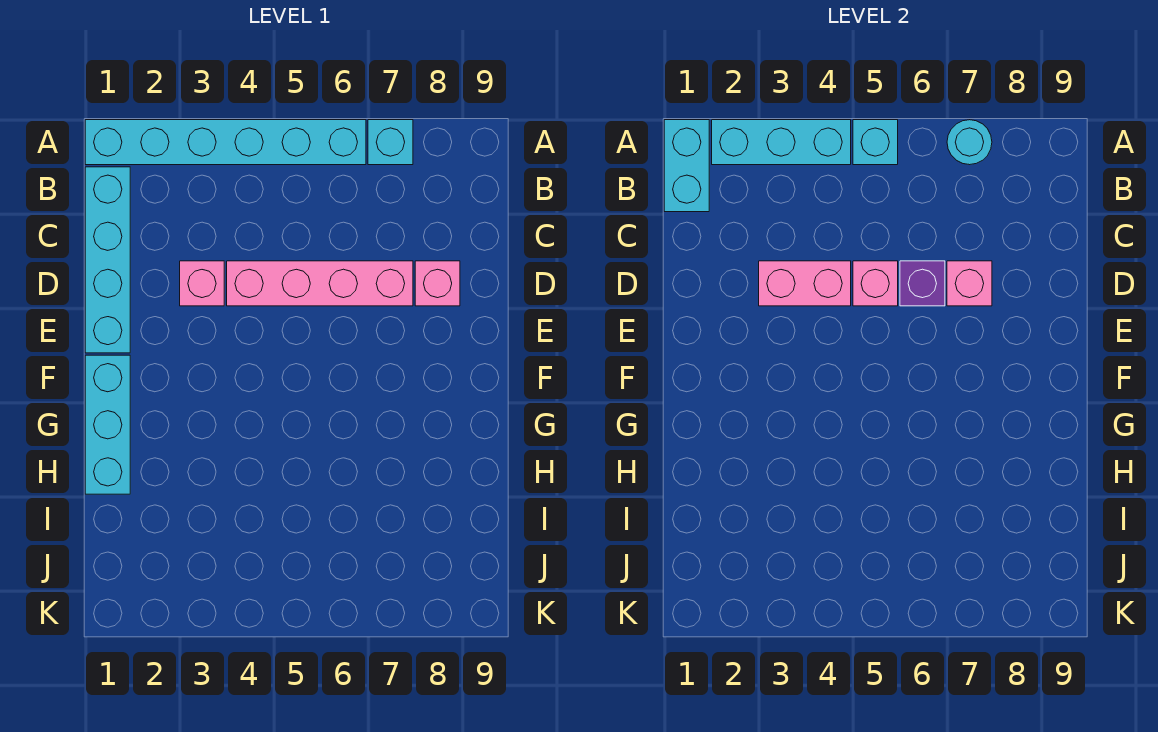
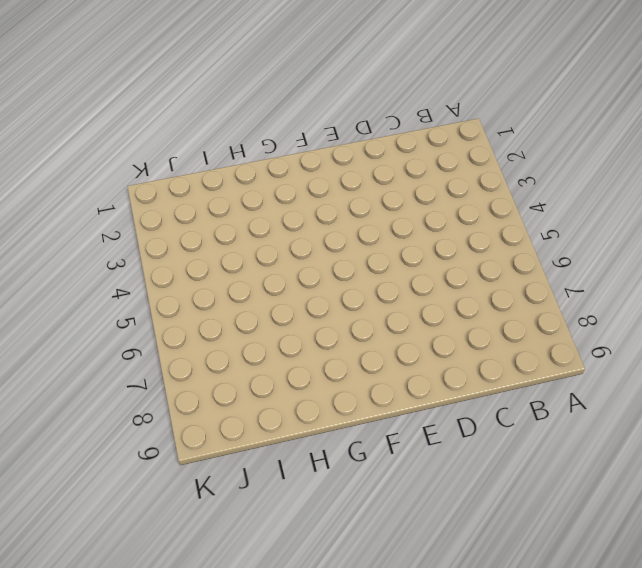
none -> cyan brick A1:A6 level 1
none -> cyan brick A7 level 1
none -> cyan brick B1:E1 level 1

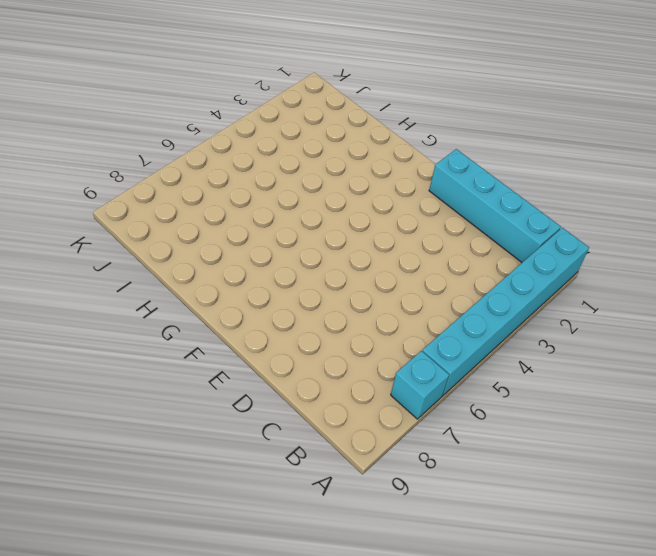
none -> pink brick D3 level 1
none -> pink brick D4:D7 level 1
none -> pink brick D8 level 1

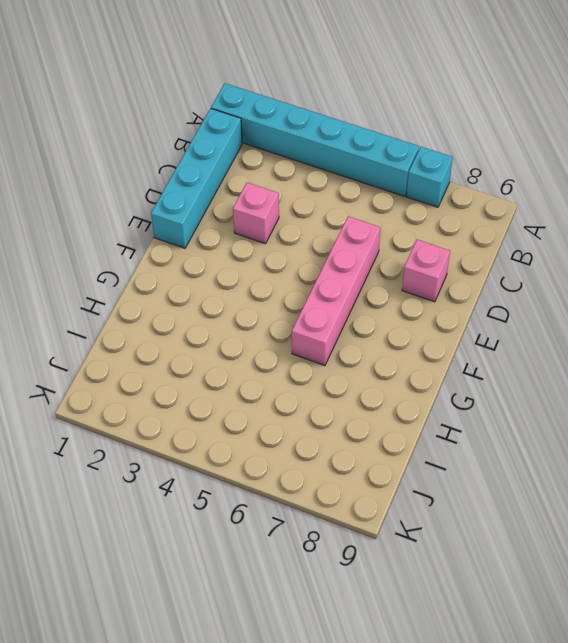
pink brick D6:G6 level 1 -> pink brick D4:D7 level 1
none -> cyan brick F1:H1 level 1
none -> cyan brick A1:B1 level 2
none -> cyan brick A2:A4 level 2

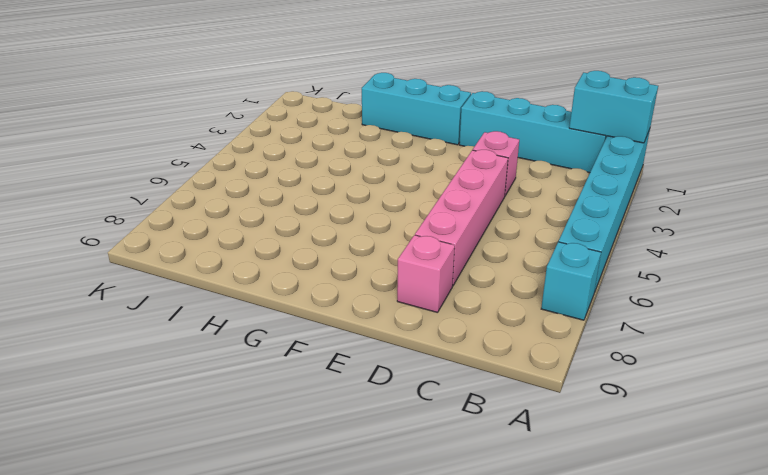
none -> cyan brick A2:A4 level 2
none -> cyan brick A5 level 2
none -> cyan round brick A7 level 2

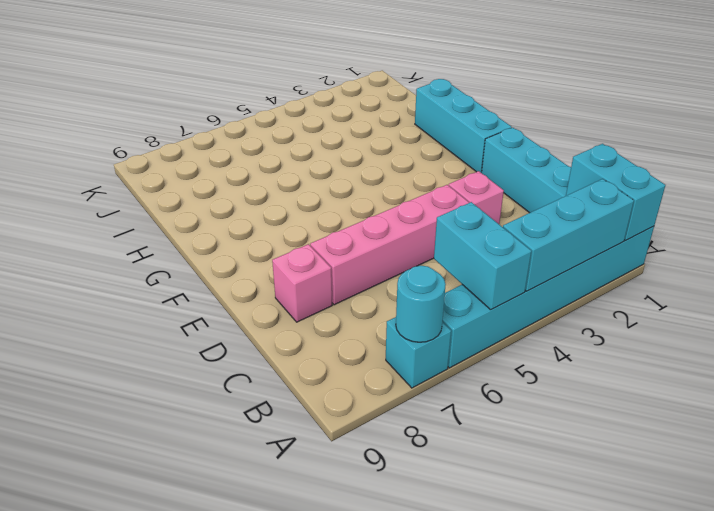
cyan brick A5:B5 level 2 -> cyan brick A5 level 2
none -> pink brick D3:D4 level 2
none -> pink brick D5 level 2
none -> purple brick D6 level 2

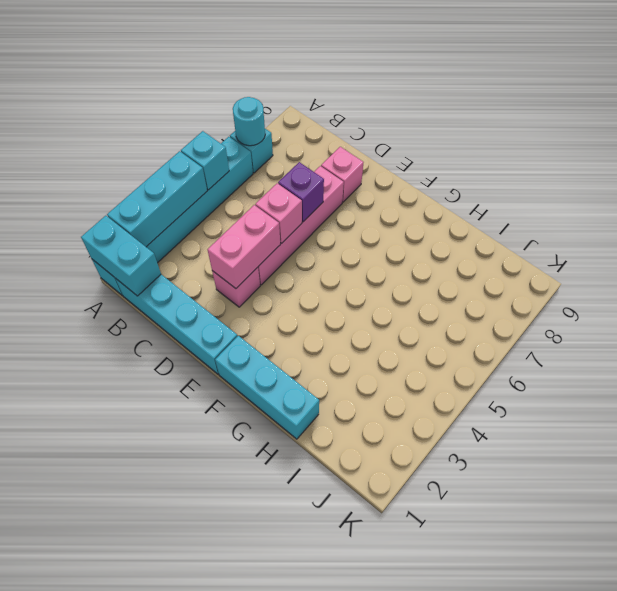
none -> pink brick D7 level 2

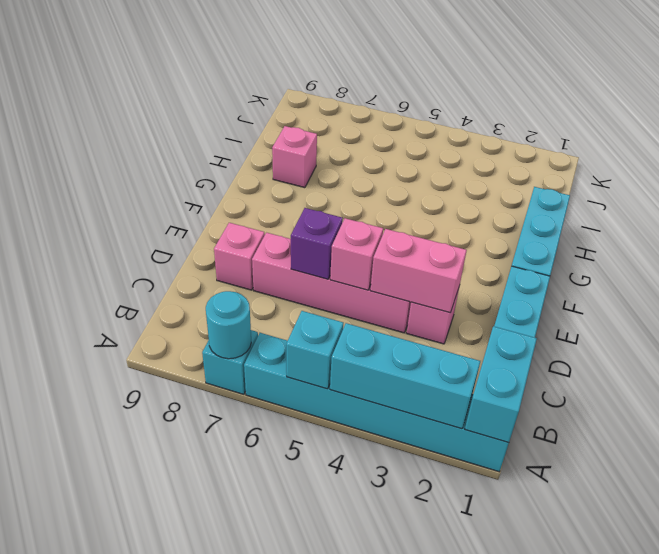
pink brick H8 level 1 -> pink brick D7 level 2

